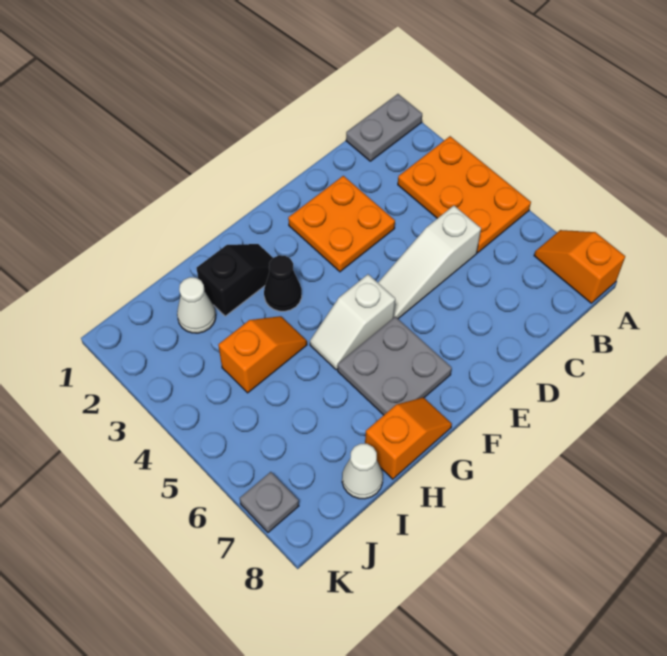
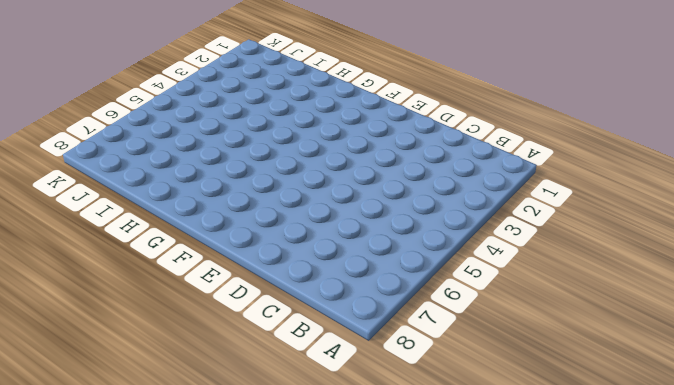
none -> grey plate A1:B1 level 1
none -> orange plate A3:B5 level 1
none -> orange slope A7:A8 level 1 top 8

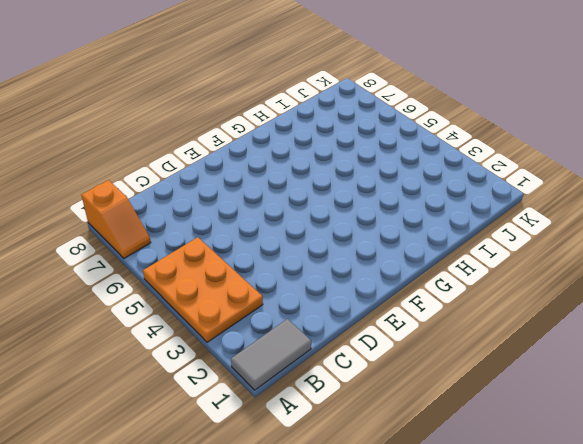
grey tile A1:B1 level 1 -> grey plate A1:B1 level 1
none -> white slope C5:E5 level 1 top C
none -> orange plate D2:E3 level 1
none -> white slope F5:G5 level 1 top F

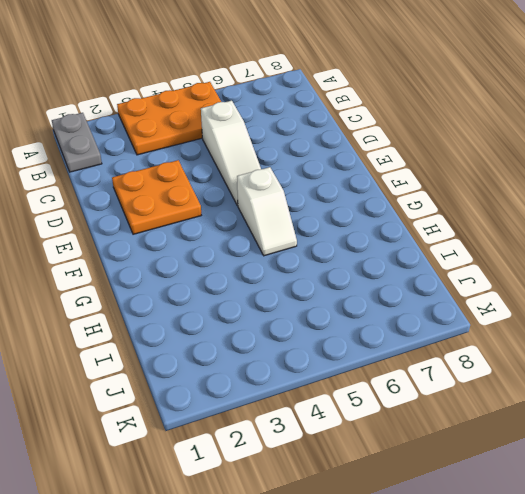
none -> orange slope A7:A8 level 1 top 8
none -> grey plate F6:G7 level 1
none -> black slope G2:H2 level 1 top H

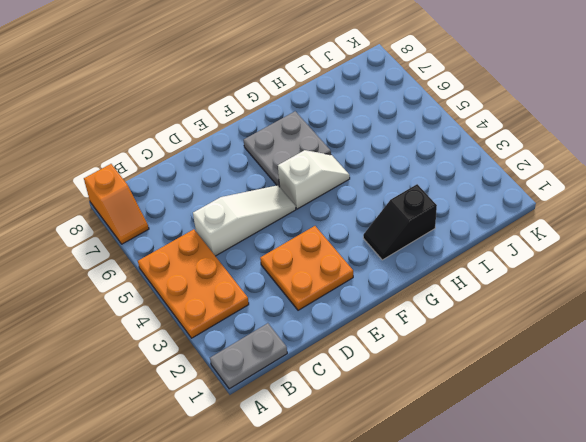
none -> black cone G3 level 1
none -> orange slope G8:H8 level 1 top H
none -> orange slope H4:I4 level 1 top I

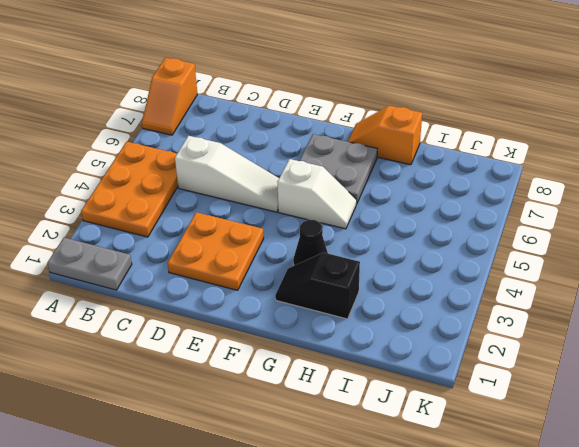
none -> orange slope H4:I4 level 1 top I
none -> white cone I2 level 1
none -> white cone I8 level 1

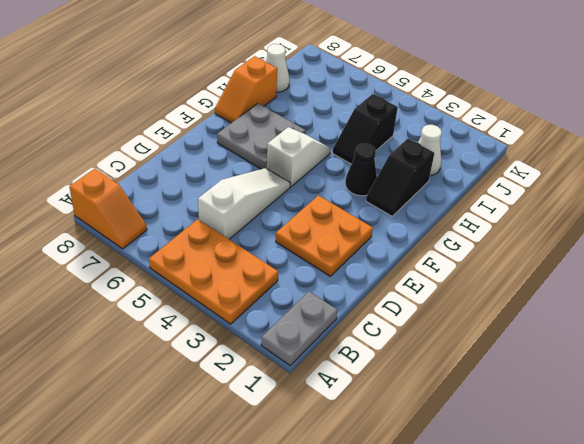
black slope H4:I4 level 1 top I -> orange slope H4:I4 level 1 top I
none -> grey plate K7 level 1

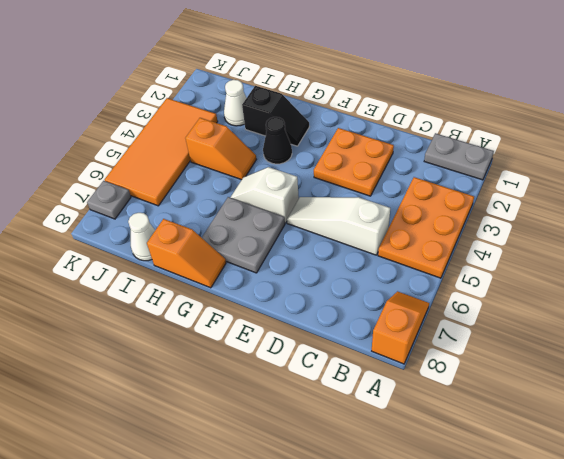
orange tile J3:K6 level 1 -> none

